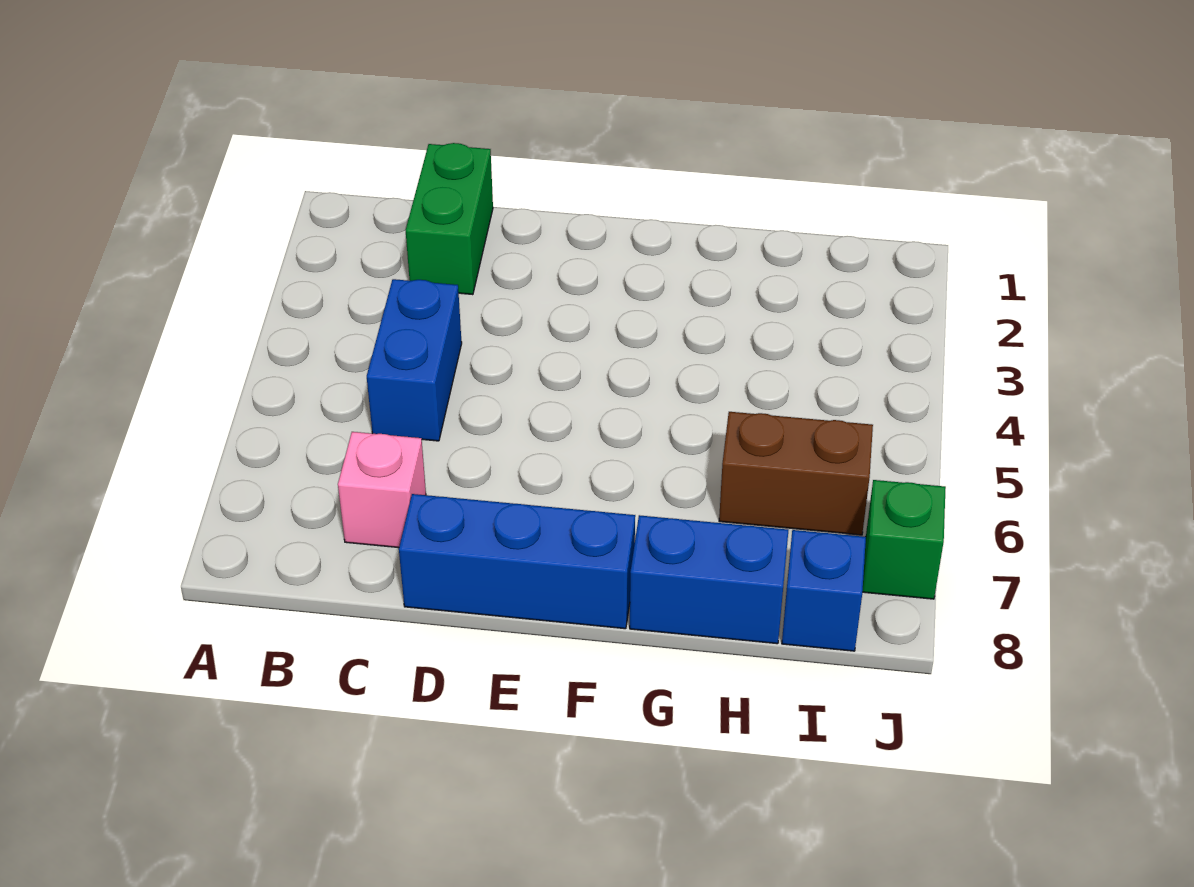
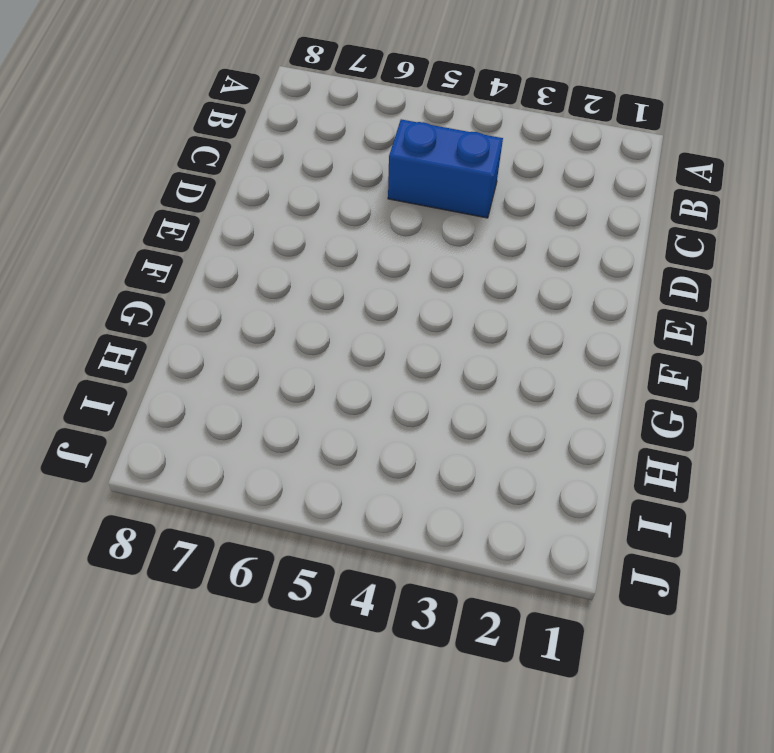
none -> green brick C1:C2 level 1
none -> pink brick C7 level 1

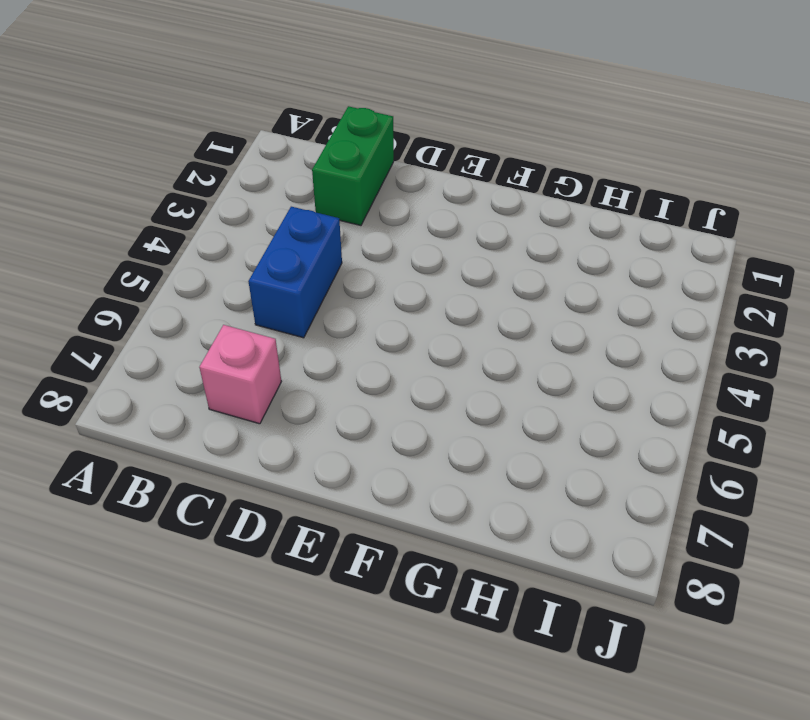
none -> blue brick D8:F8 level 1
none -> blue brick G8:H8 level 1

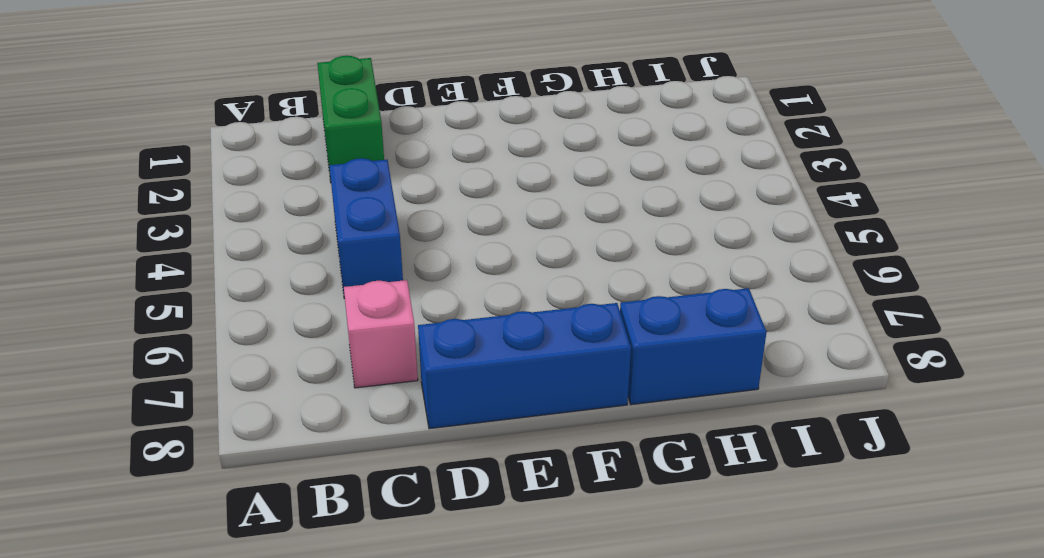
none -> brown brick H6:I6 level 1
none -> blue brick I8 level 1

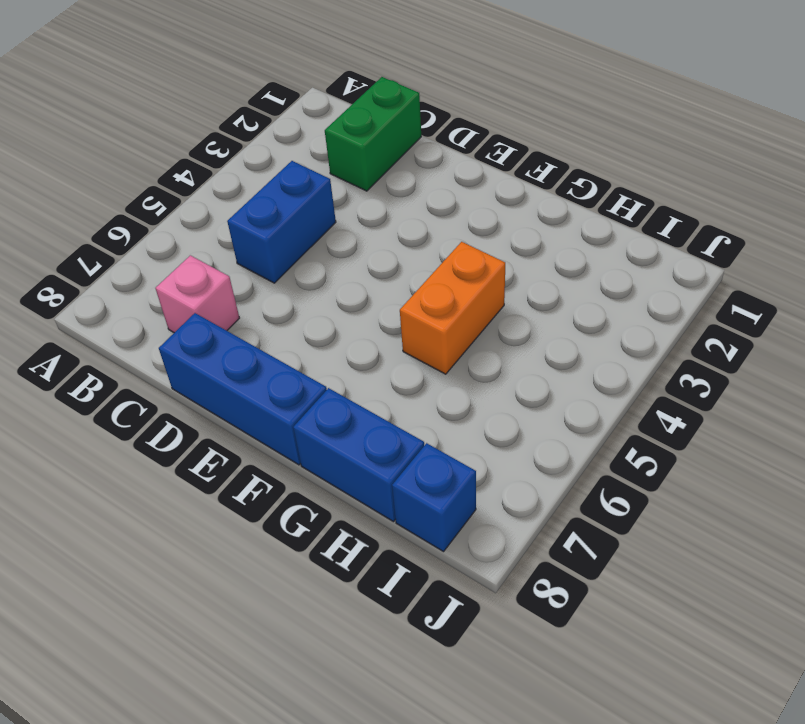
orange brick G4:G5 level 1 -> none
none -> brown brick H6:I6 level 1
none -> green brick J7 level 1

